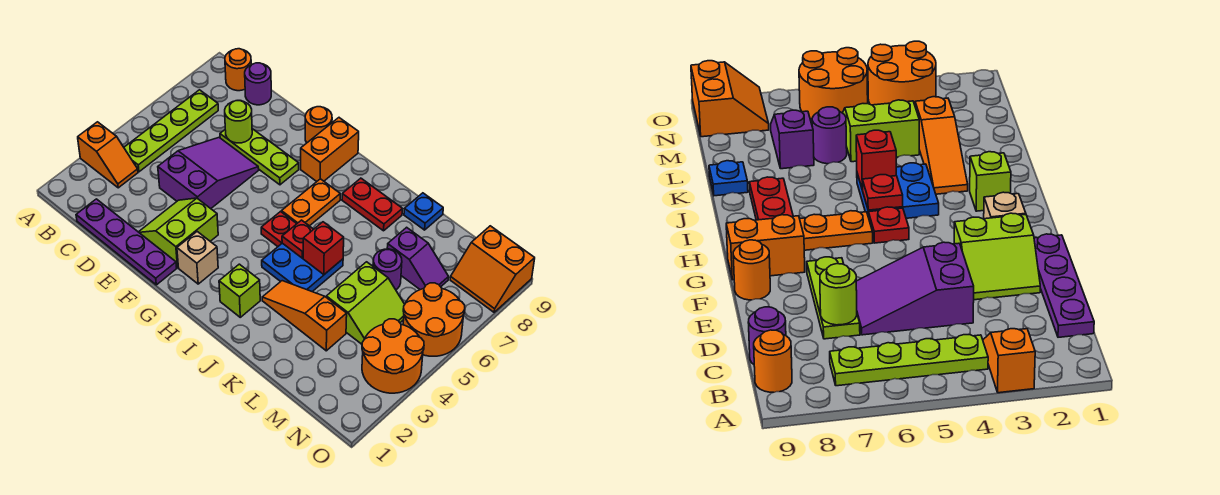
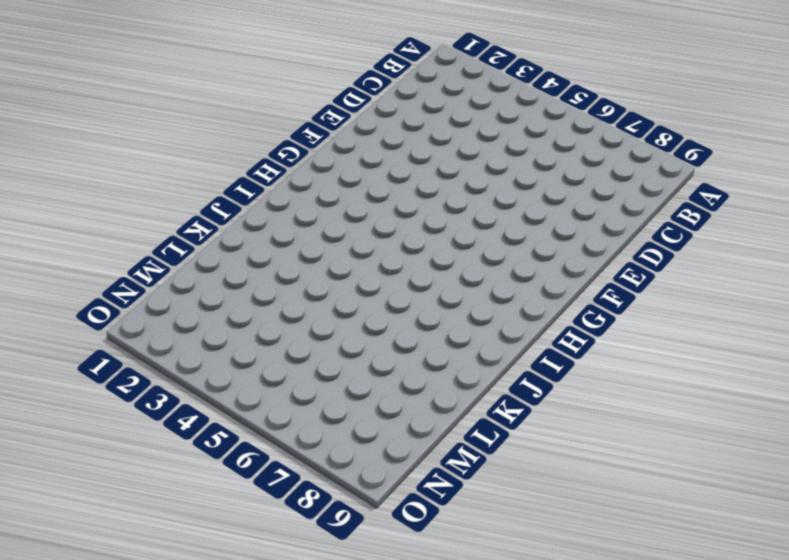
none -> orange slope A3:B3 level 1 top A
none -> lime plate B4:B7 level 1
none -> orange round brick B9 level 1

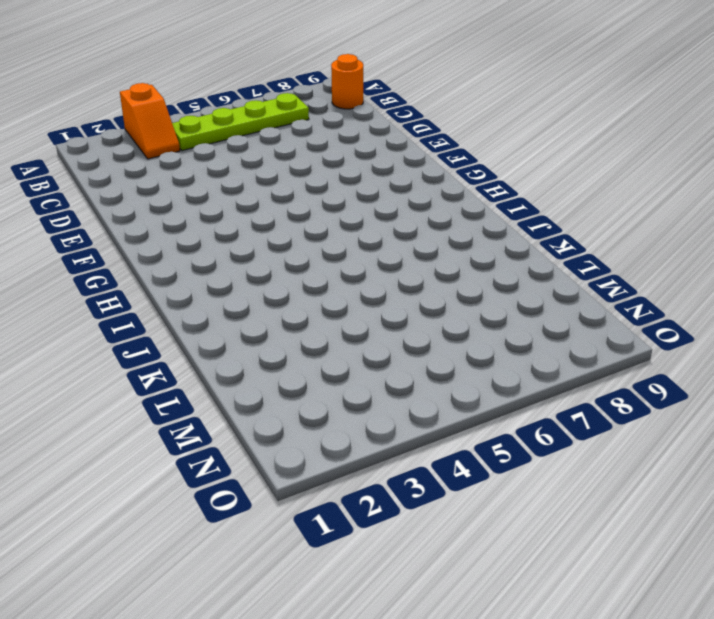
none -> purple plate C1:F1 level 1
none -> purple round brick C9 level 1
none -> purple slope D4:E6 level 1 top 4

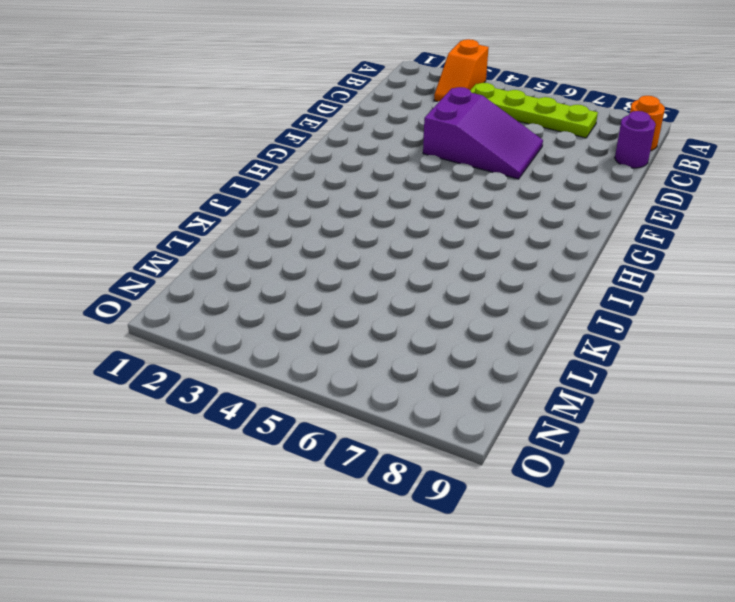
none -> purple plate C1:F1 level 1
none -> lime plate D7:F7 level 1
none -> lime slope E2:F3 level 1 top F

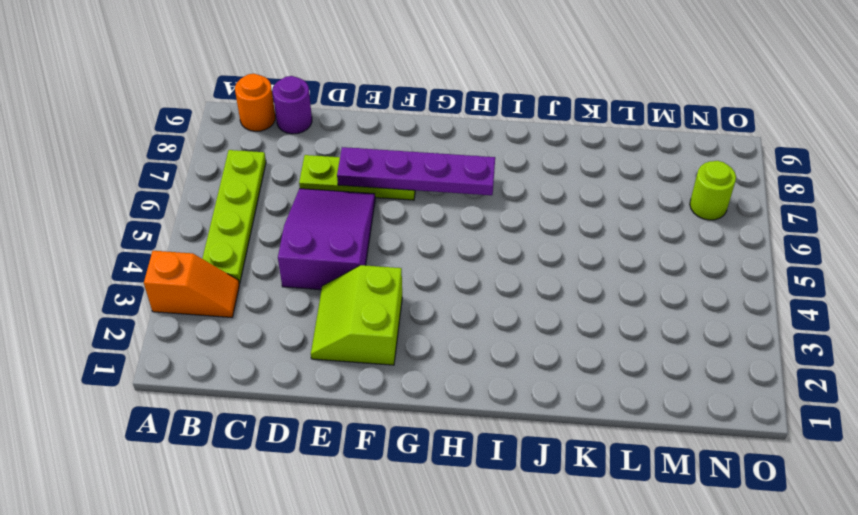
purple plate E7:H7 level 2 -> purple plate C1:F1 level 1
lime round brick N7 level 1 -> lime round brick D7 level 2
none -> orange round brick F9 level 1
none -> tan brick G2 level 1
none -> orange brick G8:G9 level 1

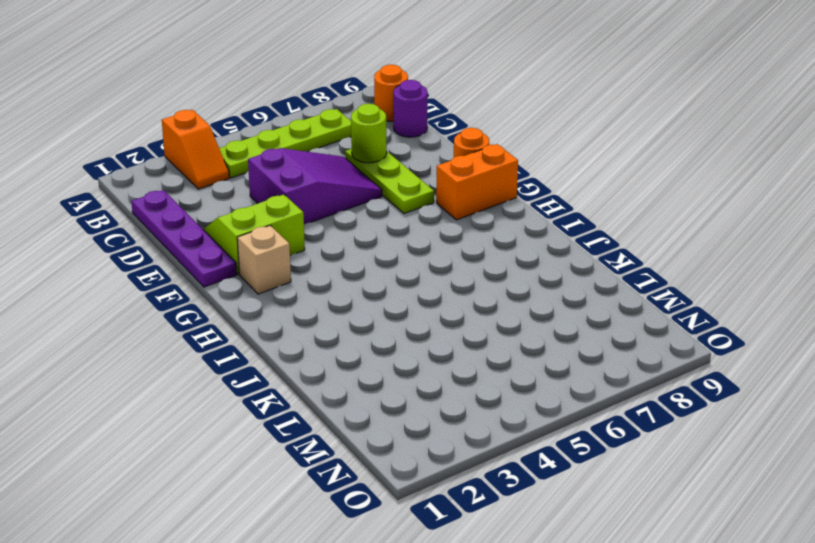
none -> red plate H5 level 1
none -> orange plate H6:H7 level 1
none -> lime brick I2 level 1

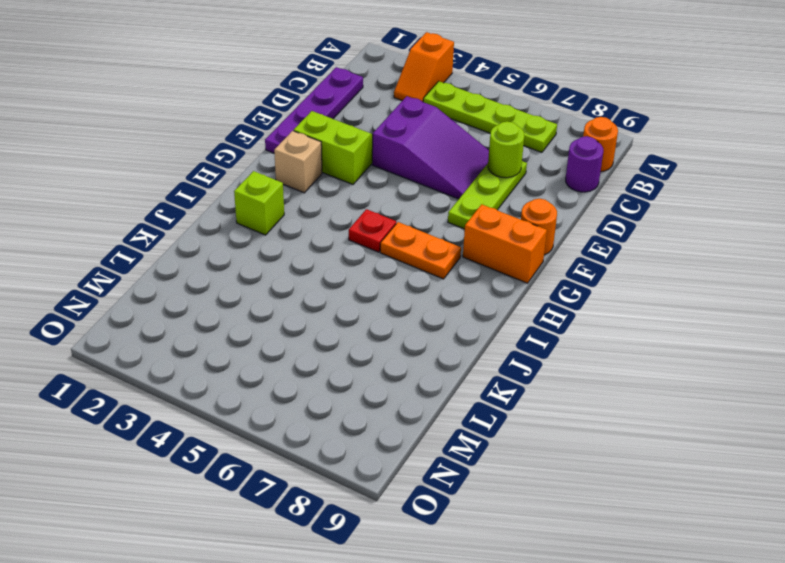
none -> blue plate I4:J5 level 1
none -> red plate I8:J8 level 1
none -> orange slope J3:L3 level 1 top L

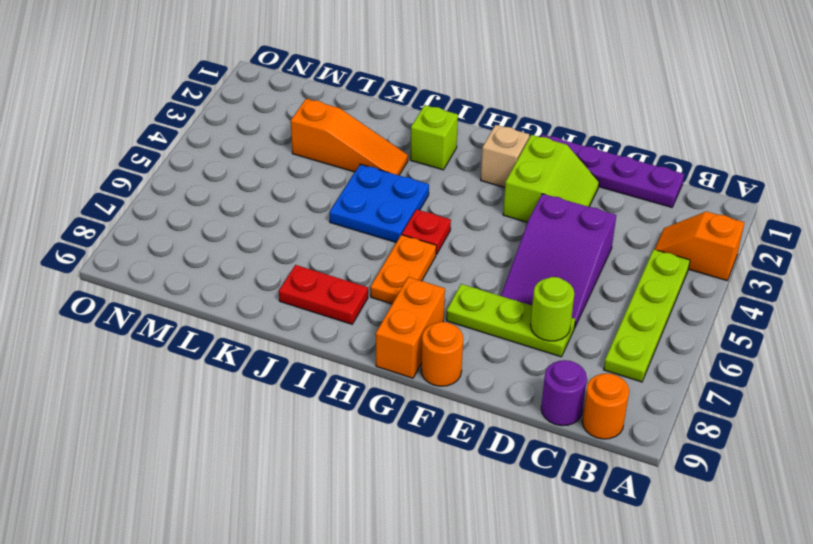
none -> blue plate K9 level 1
none -> lime slope L4:M5 level 1 top L
none -> purple round brick L6 level 1

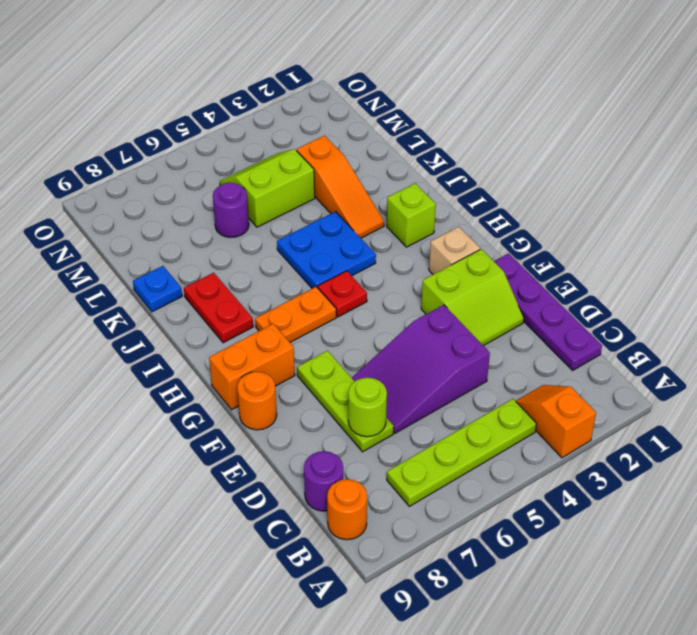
none -> purple slope L7:M7 level 1 top L
none -> orange round brick N3:O4 level 1
none -> orange round brick N5:O6 level 1

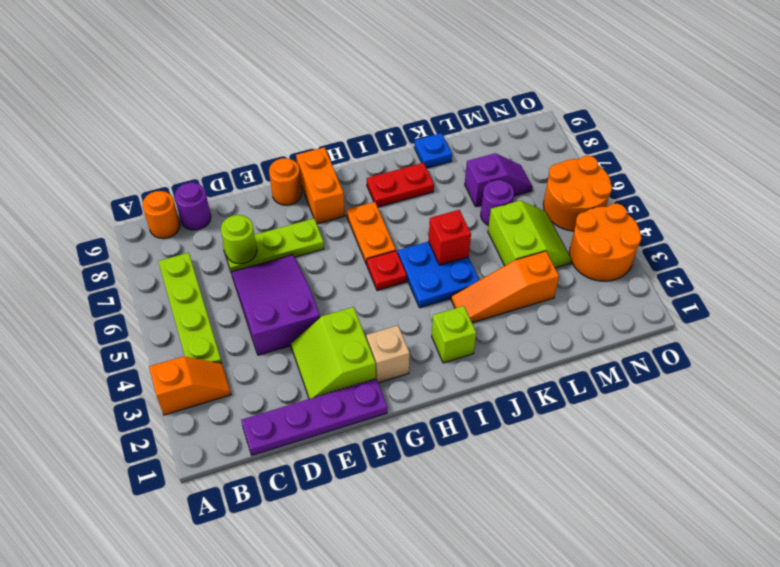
none -> orange slope N8:O9 level 1 top 9
none -> red plate I5 level 2

